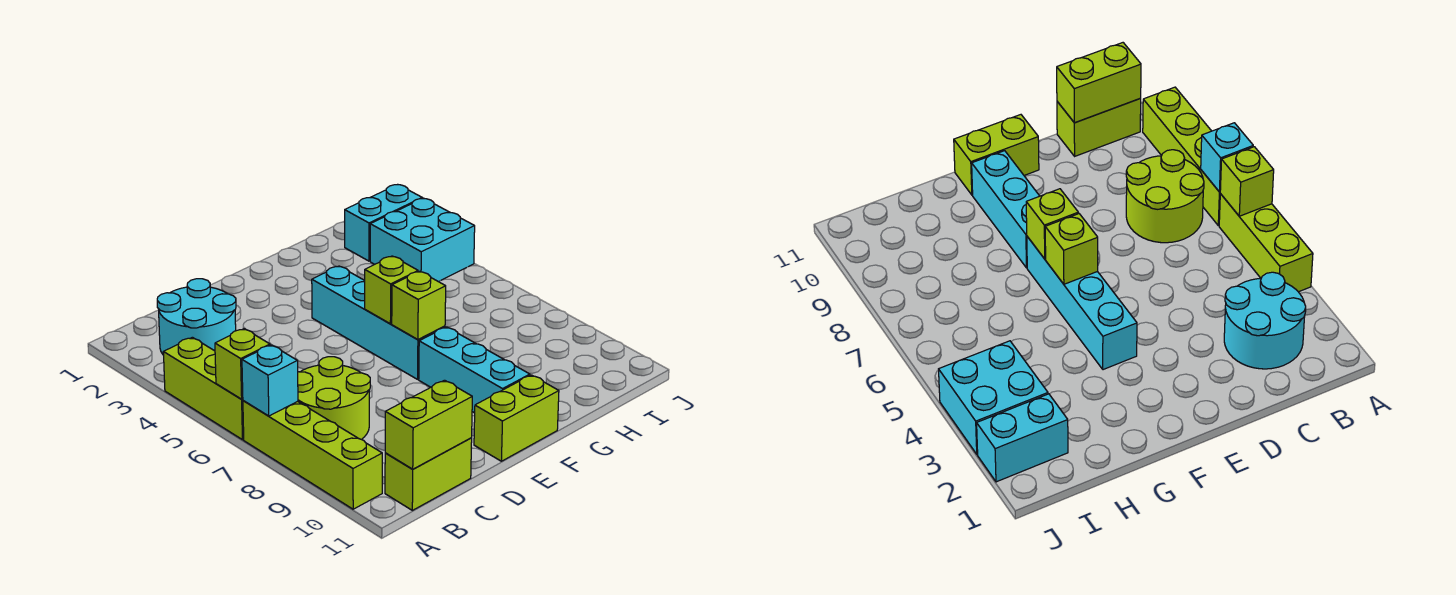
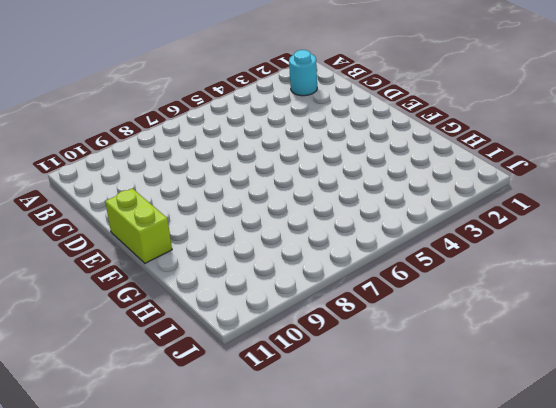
cyan round brick B2 level 1 -> cyan round brick B2:C3 level 1
none -> lime brick A4:A6 level 1
none -> lime brick A7:A10 level 1
none -> lime round brick B7:C8 level 1

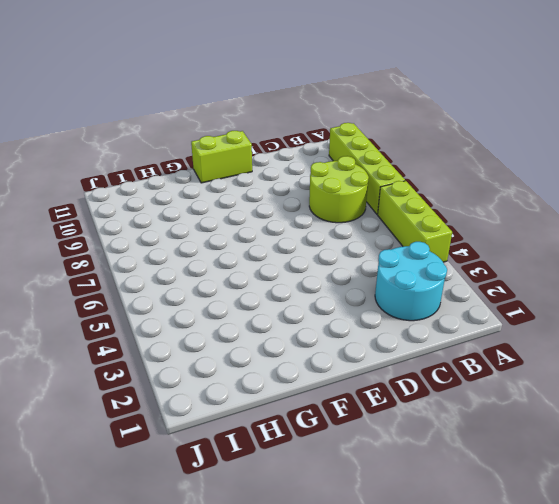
none -> lime brick B11:C11 level 1
none -> cyan brick F4:F7 level 1
none -> cyan brick F8:F10 level 1

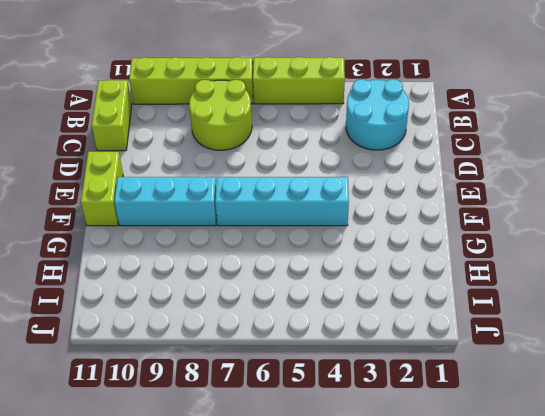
none -> cyan brick I2:J2 level 1
none -> cyan brick I3:J4 level 1
none -> lime brick A6 level 2

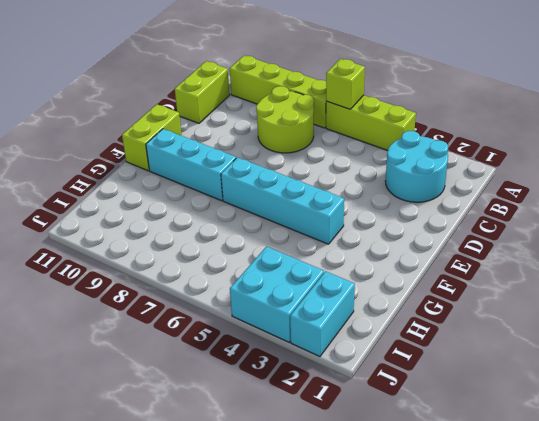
none -> cyan brick A7 level 2
none -> lime brick B11:C11 level 2
none -> lime brick F6 level 2

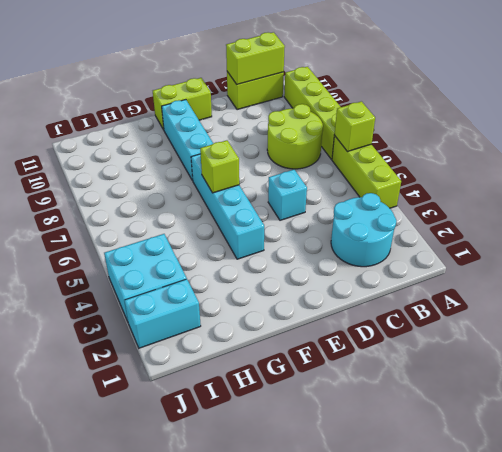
cyan brick D5 level 1 -> cyan brick A7 level 2
none -> lime brick F7 level 2

